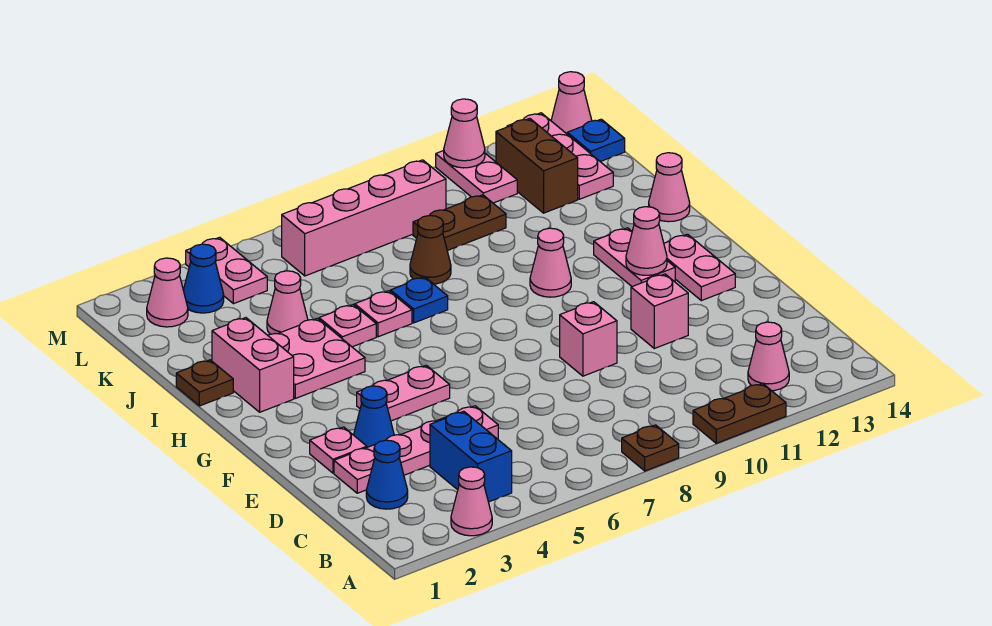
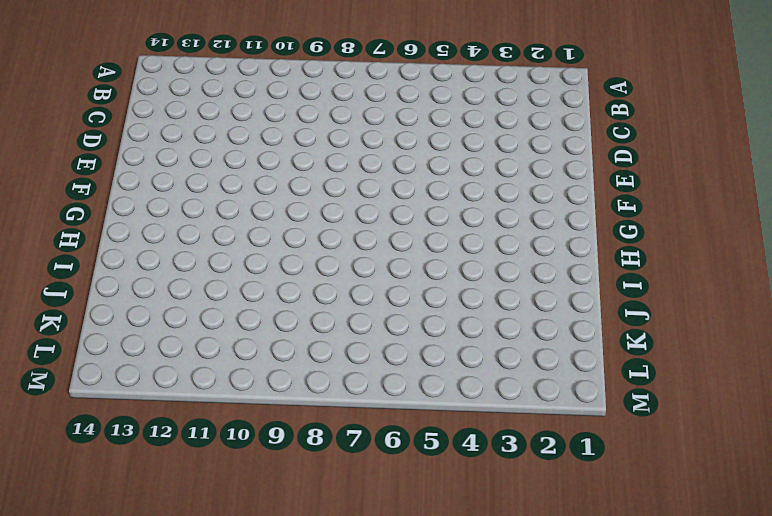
none -> pink cone A3 level 1
none -> brown plate A8 level 1
none -> brown plate A10:A11 level 1
none -> blue brick B4:C4 level 1

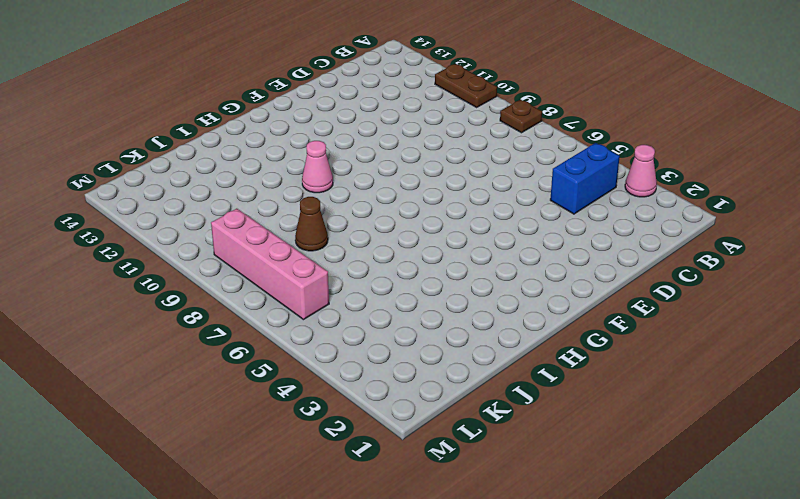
none -> pink cone B12 level 1
none -> blue cone C2 level 1
none -> pink plate D2:D5 level 1
none -> pink plate E2 level 1

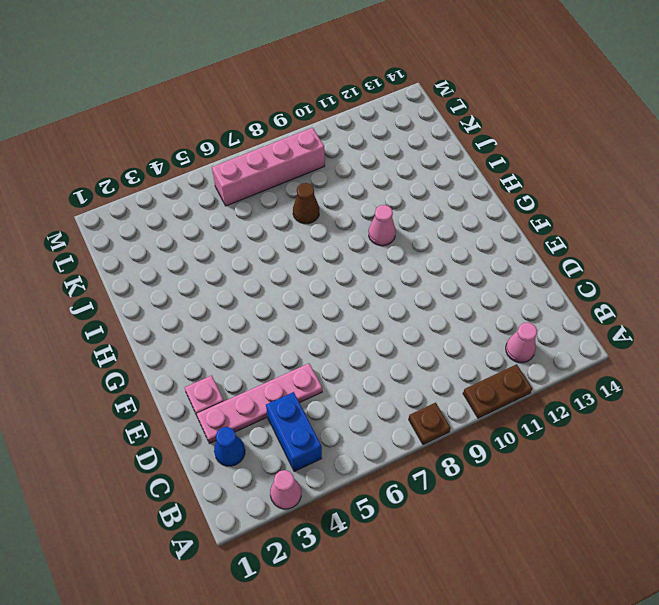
none -> blue cone E3 level 1
none -> pink brick E9 level 1
none -> pink brick E11 level 1
none -> pink plate F4:F5 level 1

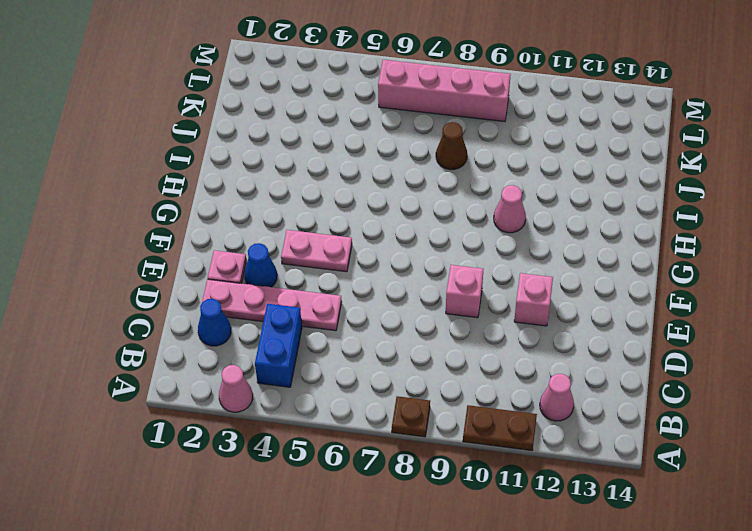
none -> pink plate F13:G13 level 1
none -> pink plate G12:H12 level 1
none -> pink brick H2:I2 level 1
none -> pink plate H3:I4 level 1

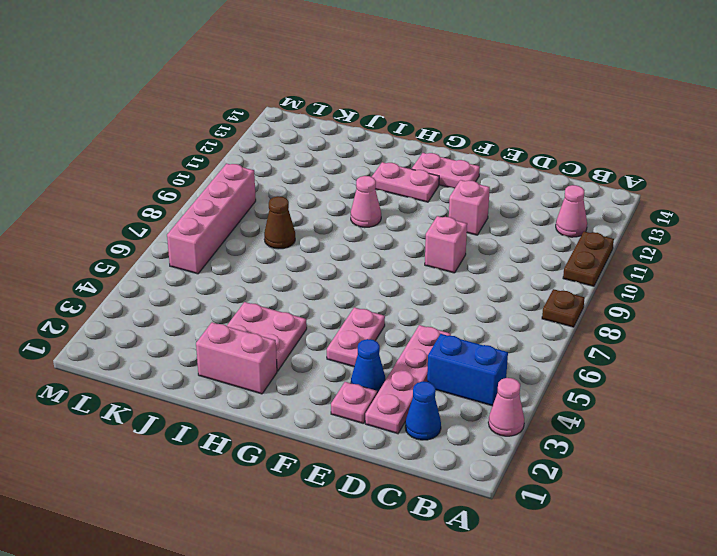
none -> brown plate I1 level 1
none -> pink plate I5 level 1
none -> pink plate I6 level 1
none -> blue plate I7 level 1

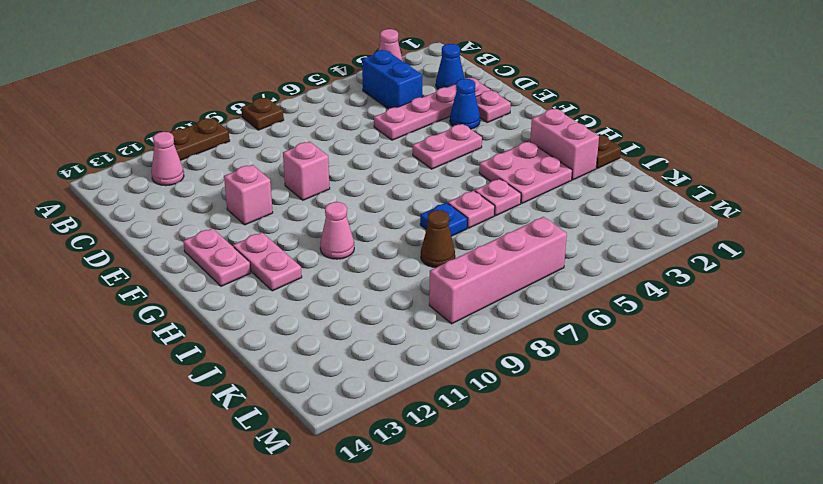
none -> pink cone I14 level 1
none -> pink cone J4 level 1
none -> brown plate K9:K10 level 1
none -> brown brick K12:L12 level 1

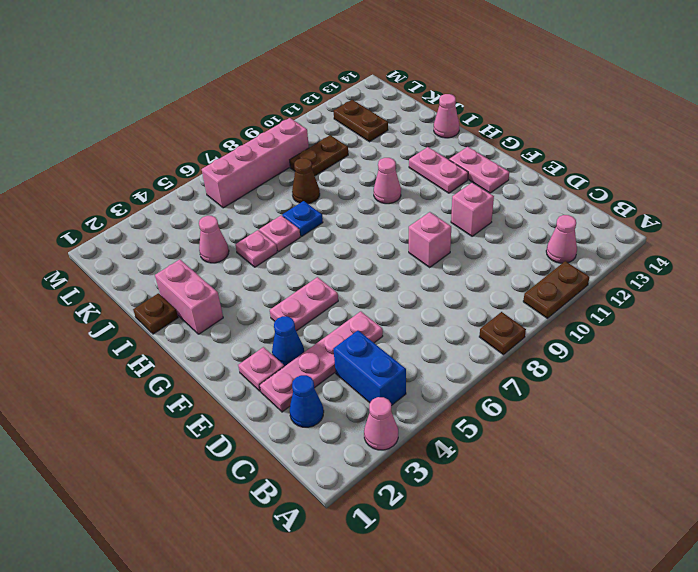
brown plate K12:L12 level 1 -> brown brick K12:L12 level 1
none -> pink plate H3:I4 level 1
none -> pink plate K13:M13 level 1
none -> pink cone L2 level 1
none -> blue cone L3 level 1

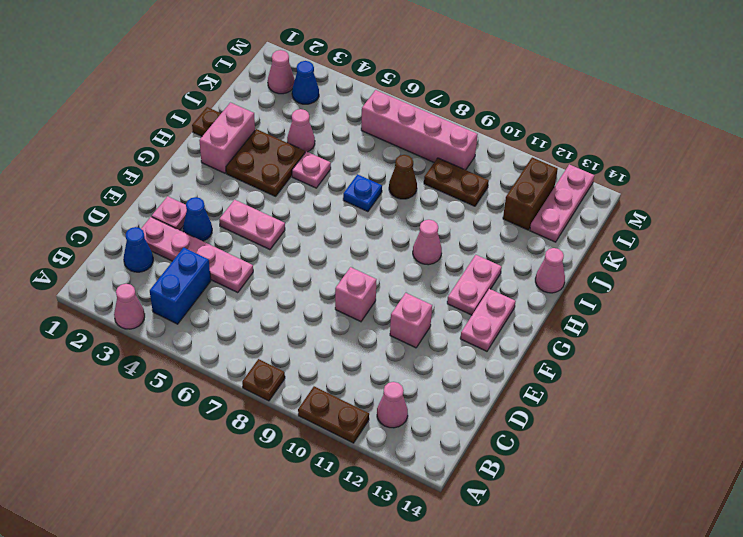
brown plate H3:I4 level 1 -> pink plate H3:I4 level 1
none -> pink plate I6 level 1
none -> pink plate L4:M4 level 1
none -> pink plate L11:M11 level 1
none -> blue plate L14 level 1

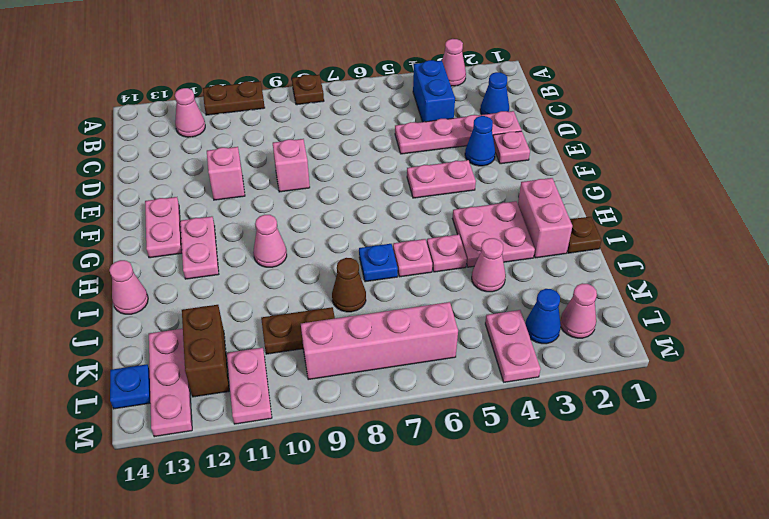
none -> pink cone M14 level 1
none -> pink cone G12 level 2
none -> pink cone M11 level 2

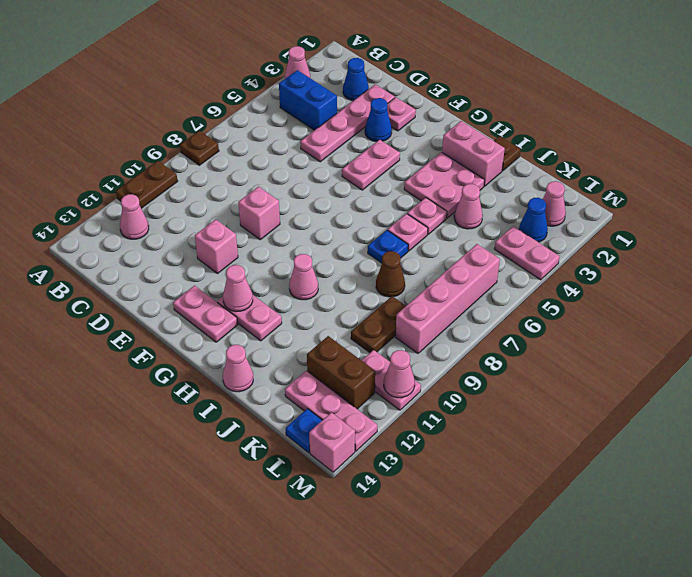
pink brick M14 level 1 -> pink cone M14 level 1

